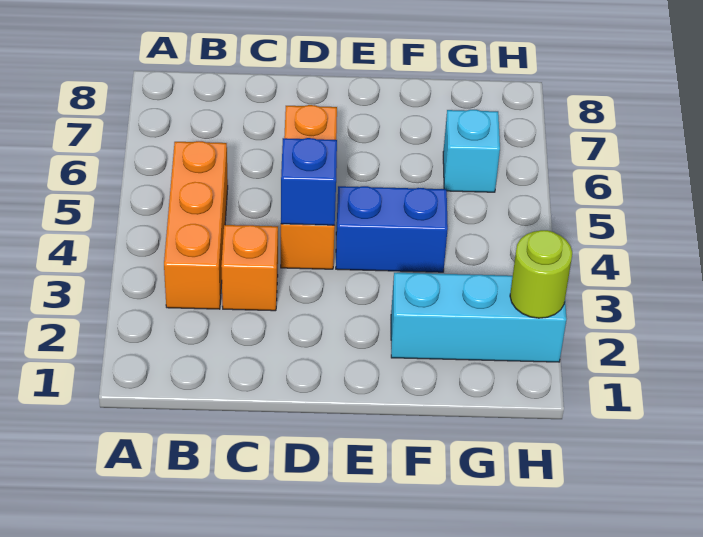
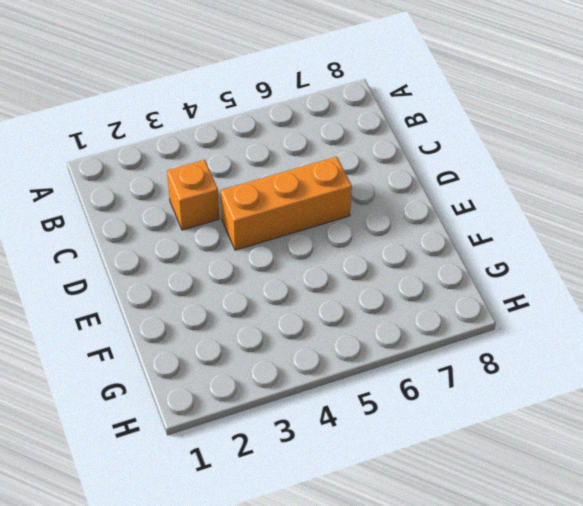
none -> orange brick B3:B5 level 1
none -> blue brick E4:F4 level 1

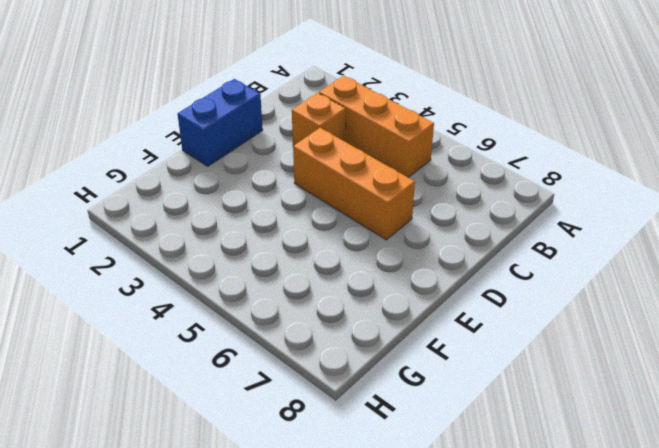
blue brick D1:E1 level 1 -> blue brick E4:F4 level 1
none -> cyan brick F2:H2 level 1
none -> cyan brick G6 level 1

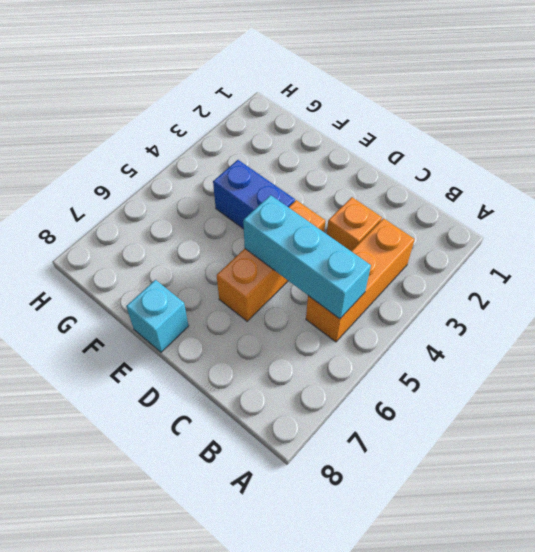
cyan brick B5:D5 level 2 -> cyan brick F2:H2 level 1
cyan brick E8 level 1 -> cyan brick G6 level 1
none -> blue brick D4 level 2
none -> lime round brick H2 level 2

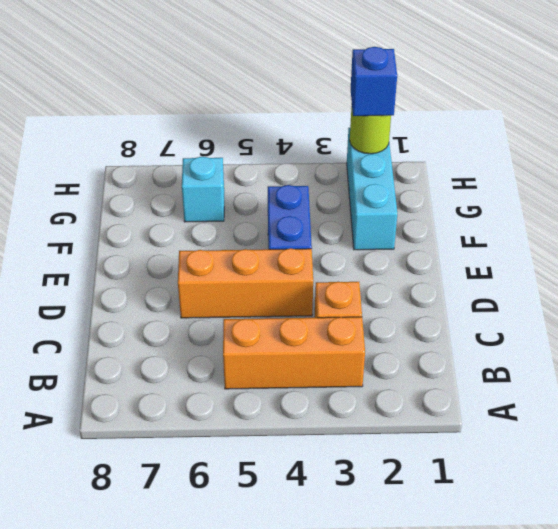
blue brick H2 level 3 -> blue brick D4 level 2

